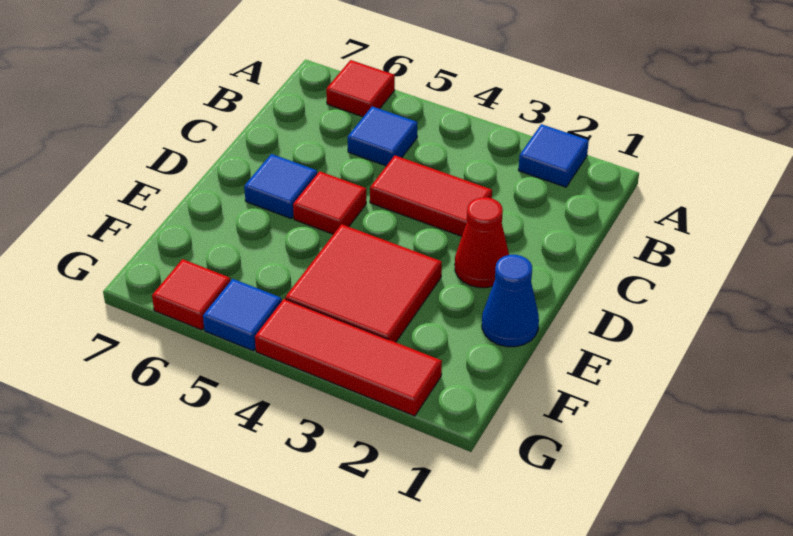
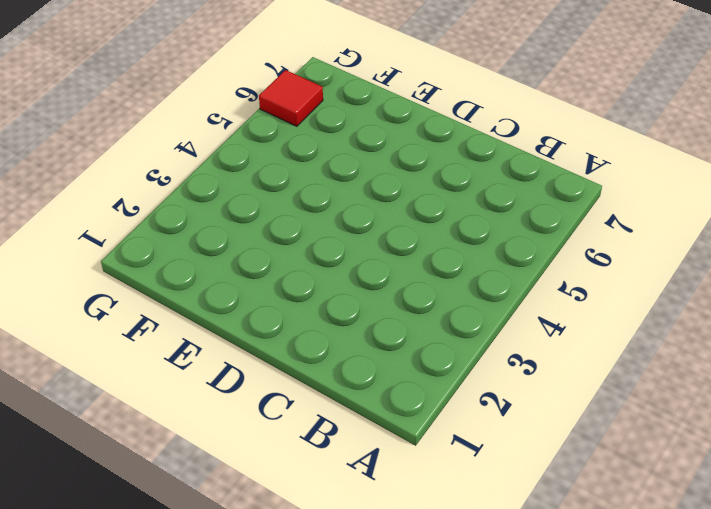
none -> blue tile A2 level 1
none -> red tile A6 level 1
none -> blue tile B5 level 1

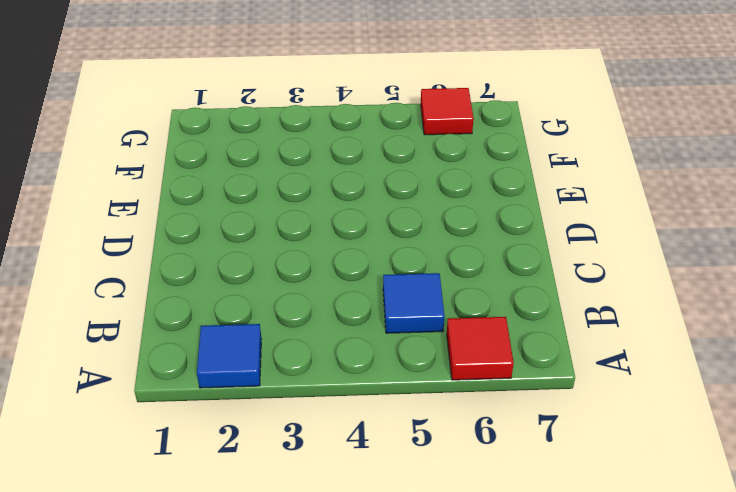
none -> red tile C3:C4 level 1
none -> red cone D2 level 1
none -> red tile D5 level 1

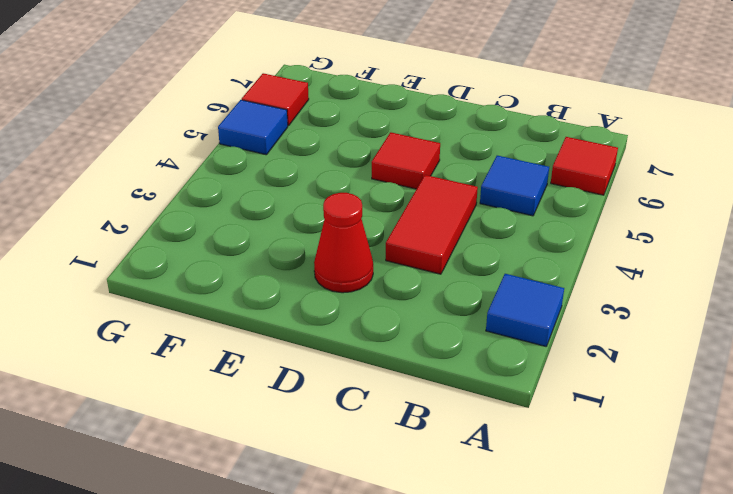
none -> blue tile D6 level 1
none -> blue cone E1 level 1
none -> red tile E3:F4 level 1

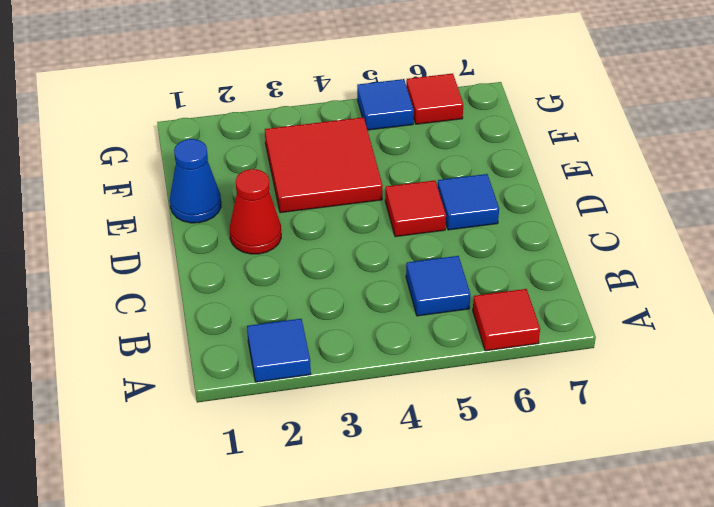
none -> red tile C3:C4 level 1
none -> red tile G2:G4 level 1

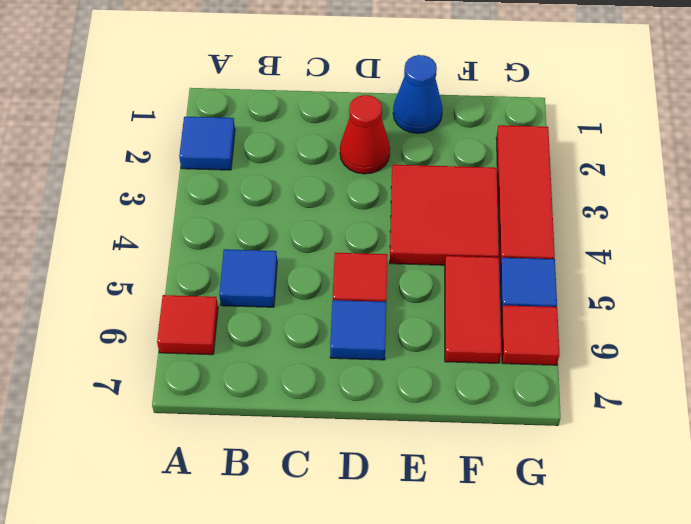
red tile F5:F6 level 1 -> red tile C3:C4 level 1

